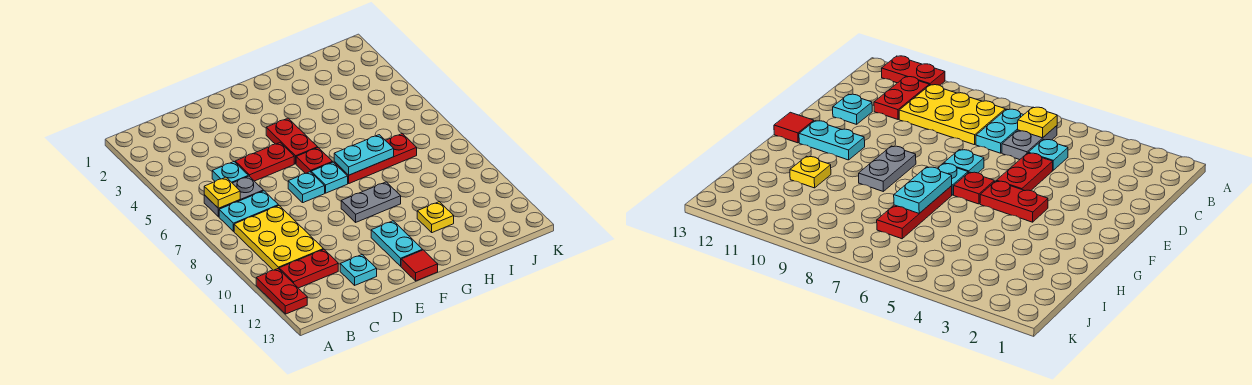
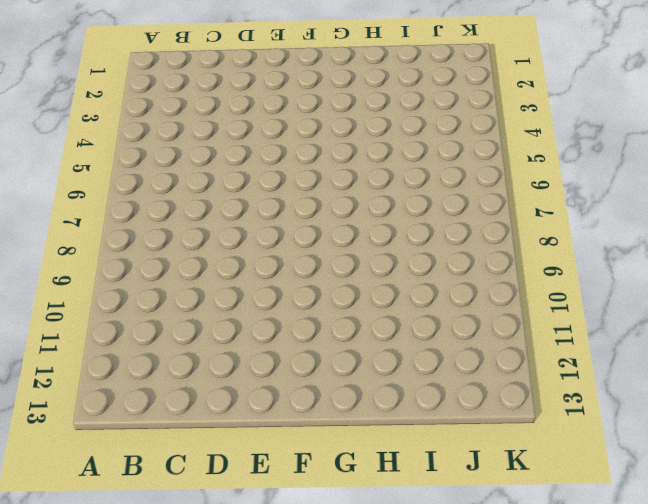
none -> red plate A11:A12 level 1
none -> grey plate B6:C6 level 1
none -> cyan plate B7:C7 level 1

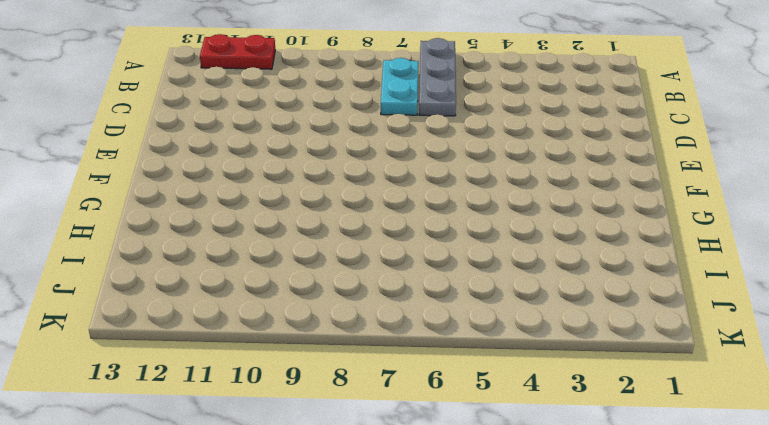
grey plate A6:C6 level 1 -> grey plate B6:C6 level 1
none -> yellow plate B8:C10 level 1
none -> red plate B11:C11 level 1
none -> cyan plate C5 level 1

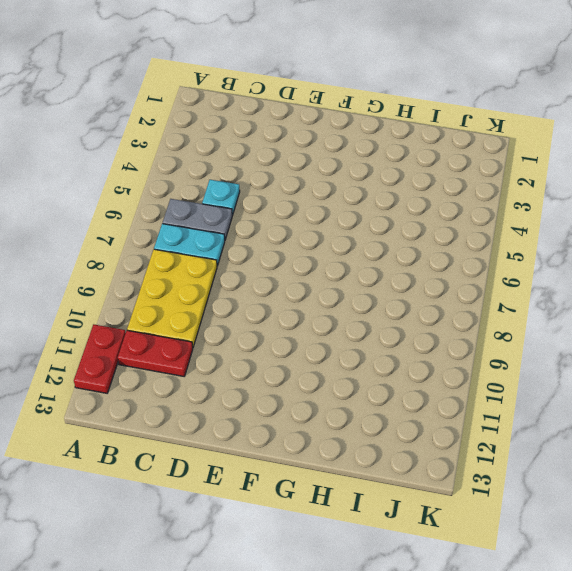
none -> red plate D5:E5 level 1
none -> cyan plate D12 level 1
none -> cyan plate E7 level 1

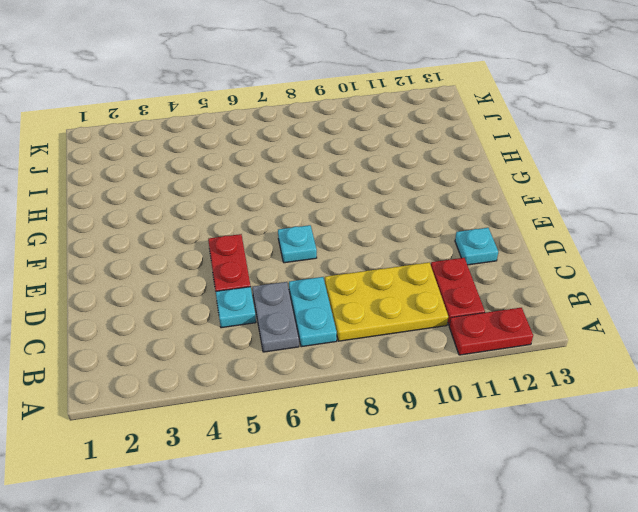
none -> red plate F4:F5 level 1
none -> red plate F6 level 1
none -> cyan plate F7 level 1

